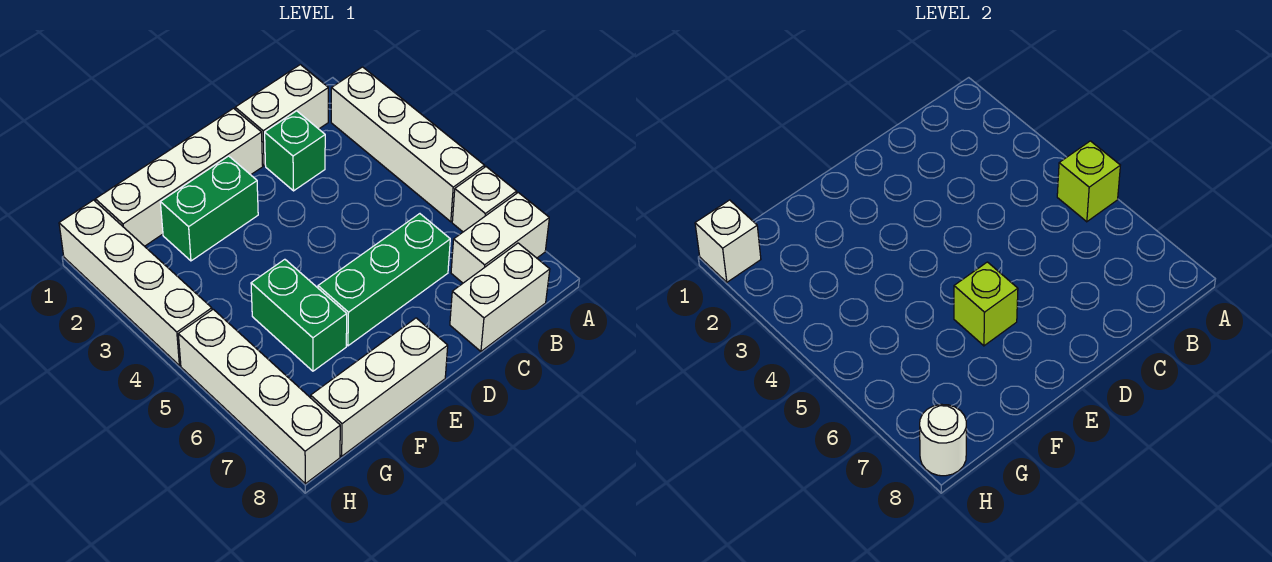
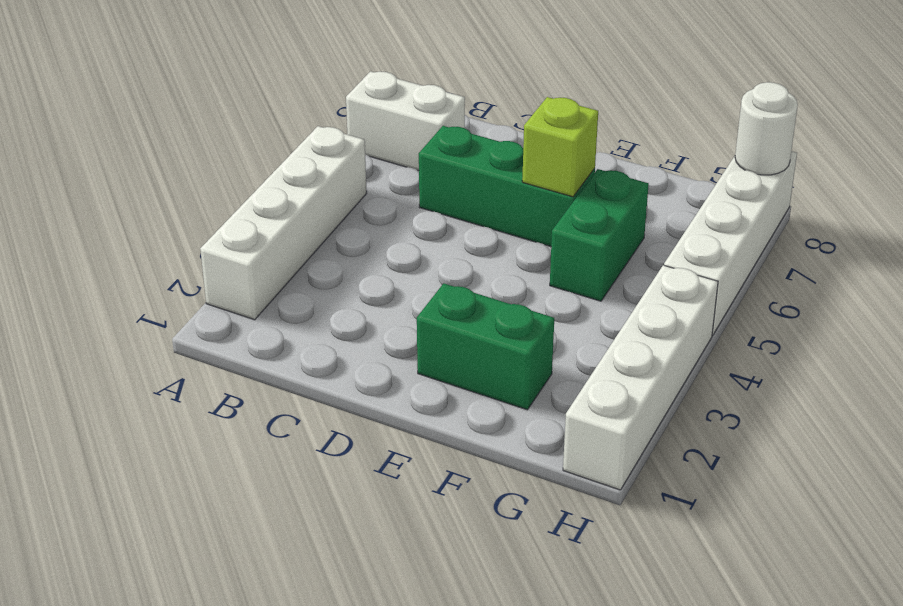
none -> white brick A6 level 1
none -> white brick B1:C1 level 1
none -> white brick B8:C8 level 1

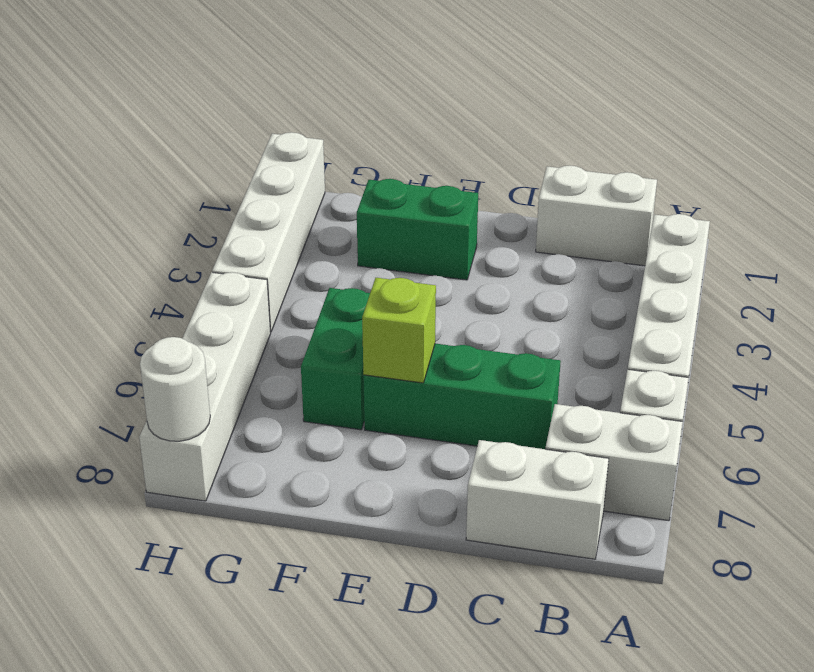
none -> green brick C2 level 1
none -> white brick D1:G1 level 1
none -> white brick E8:G8 level 1

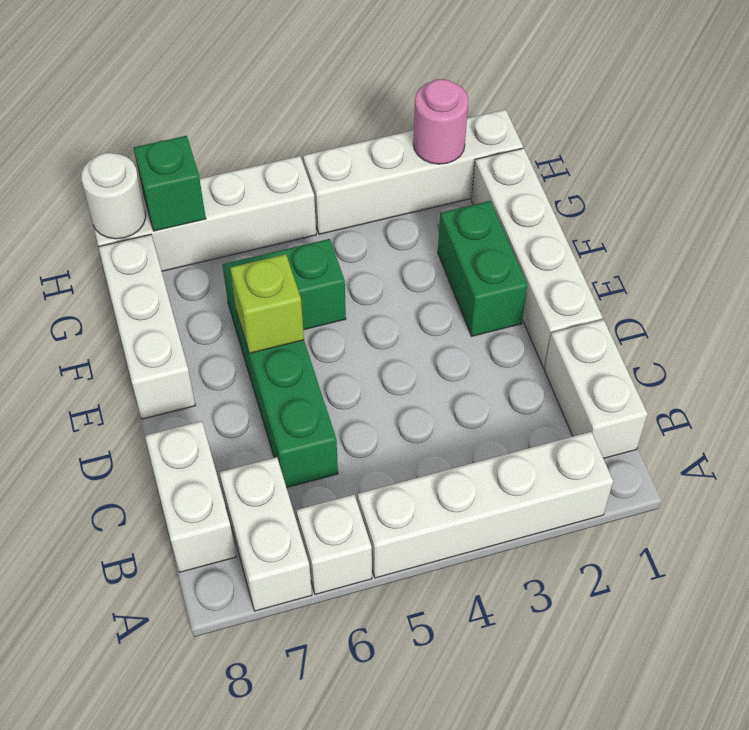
pink round brick H2 level 2 -> none
green brick H7 level 2 -> green brick C2 level 1
none -> lime brick A5 level 2
none -> white brick H1 level 2

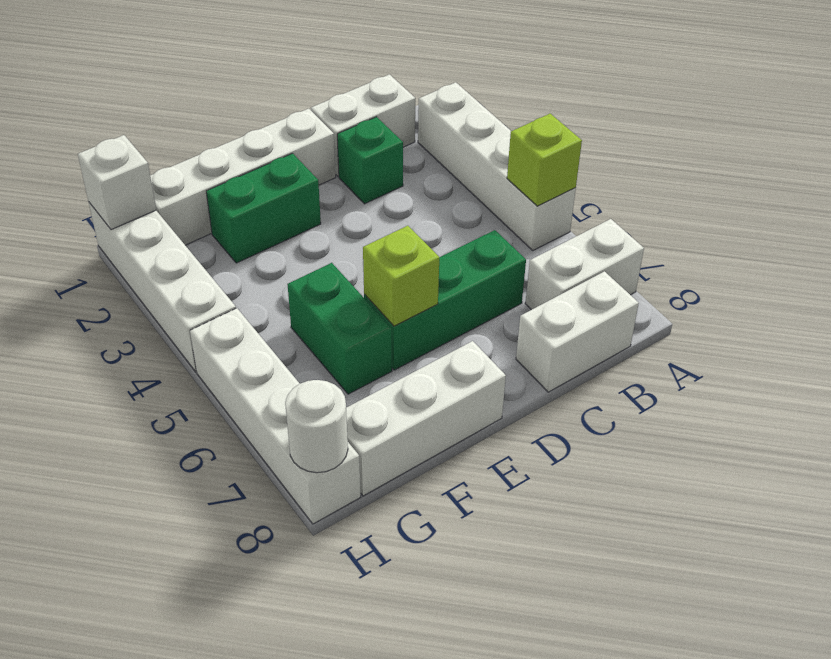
none -> white brick A6 level 1

